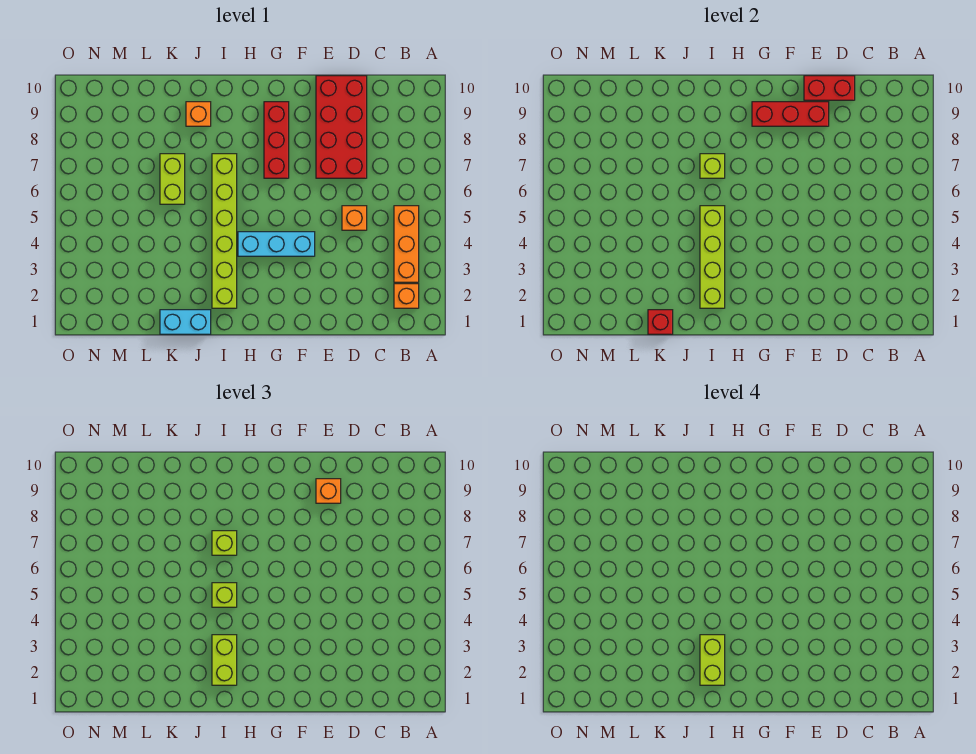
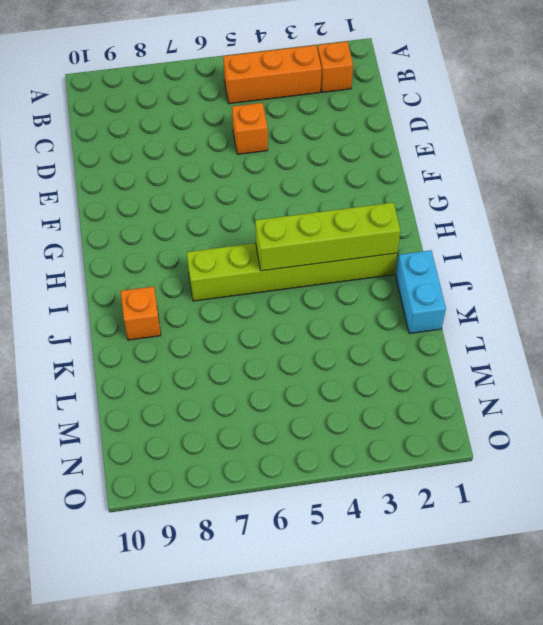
none -> red brick D7:E10 level 1
none -> cyan brick F4:H4 level 1
none -> red brick G7:G9 level 1

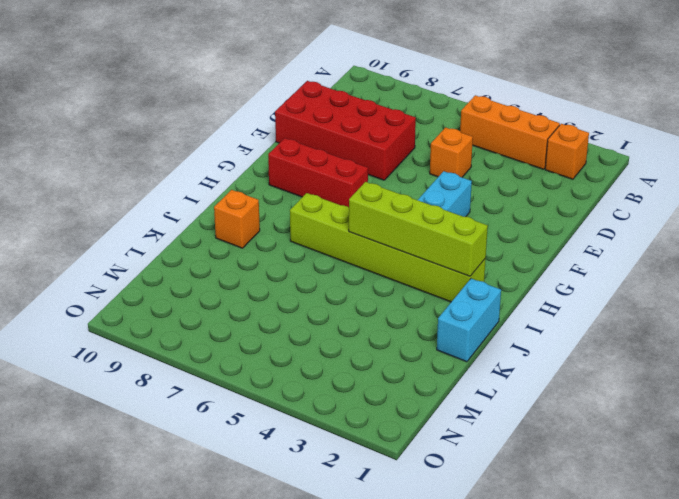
none -> lime brick K6:K7 level 1
none -> red brick D10:E10 level 2
none -> red brick E9:G9 level 2

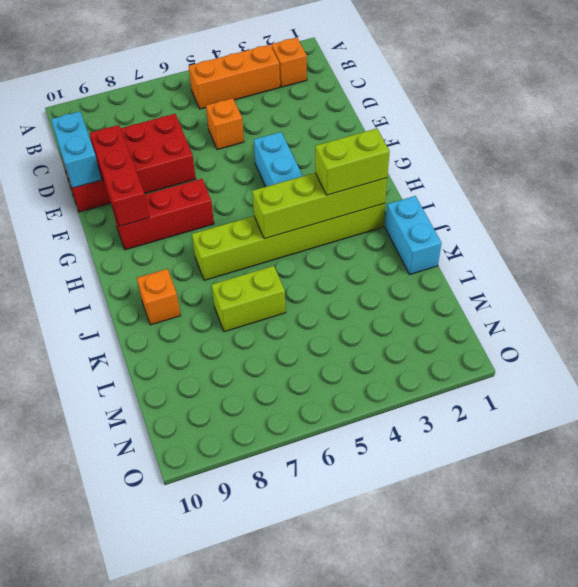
cyan brick D10:E10 level 2 -> red brick D10:E10 level 2
none -> lime brick I7 level 2
none -> red brick K1 level 2
none -> orange brick E9 level 3

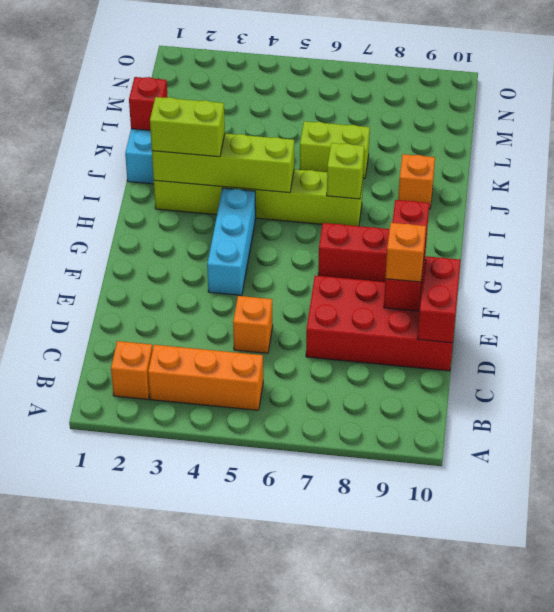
none -> lime brick I5 level 3
none -> lime brick I7 level 3
none -> lime brick I2:I3 level 4

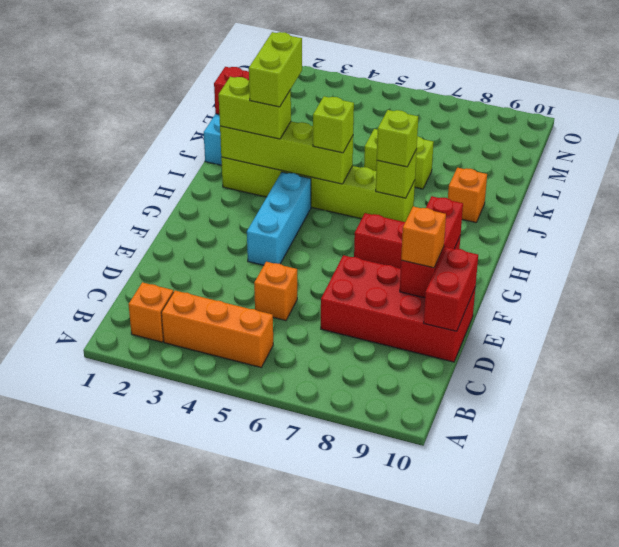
lime brick I3:J3 level 4 -> lime brick I2:I3 level 4

